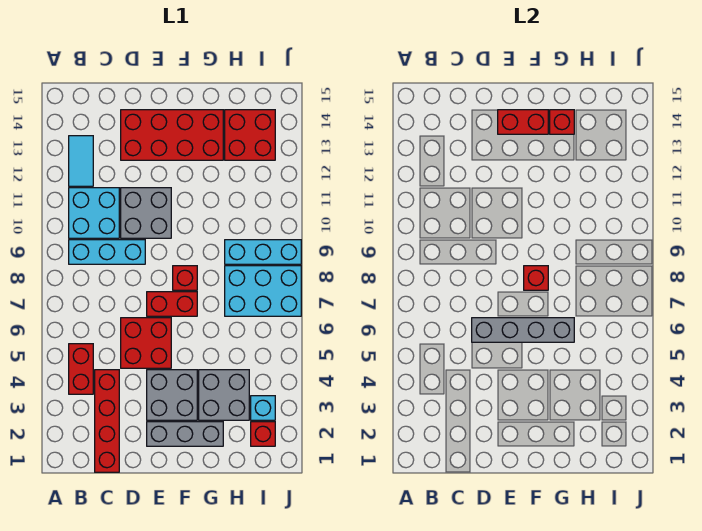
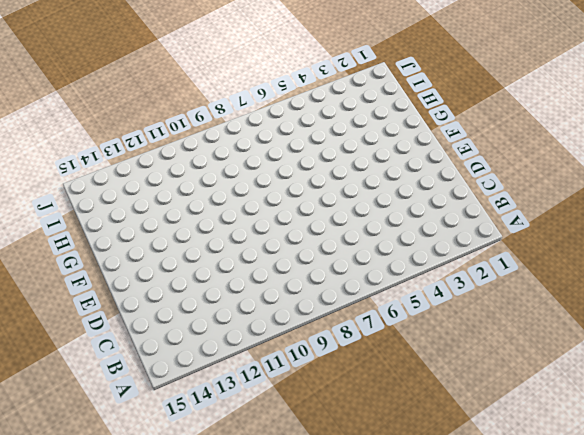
none -> red brick B4:B5 level 1
none -> cyan brick B9:D9 level 1
none -> cyan brick B10:C11 level 1

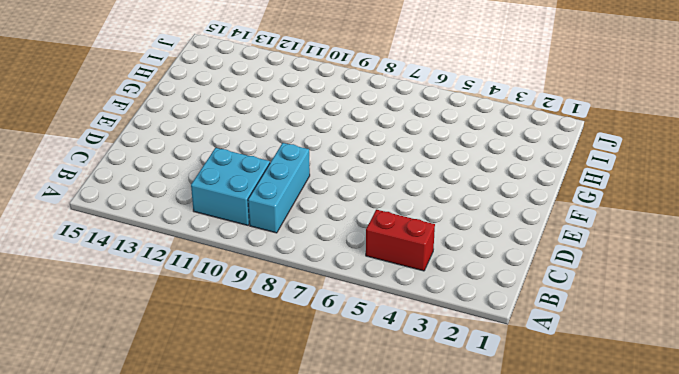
none -> cyan tile B12:B13 level 1
none -> red brick C1:C4 level 1
none -> red brick D5:E6 level 1

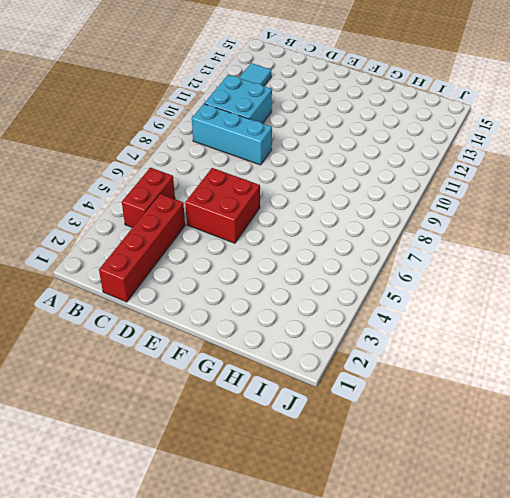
none -> grey brick D10:E11 level 1
none -> red brick D13:G14 level 1
none -> grey brick E2:G2 level 1

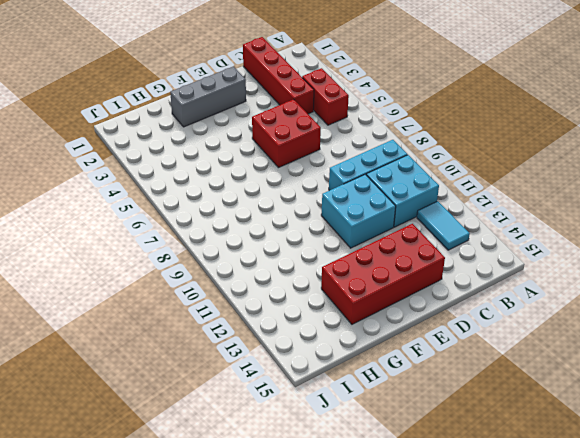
cyan brick D10:E11 level 1 -> grey brick D10:E11 level 1
none -> grey brick E3:F4 level 1
none -> red brick E7:F7 level 1
none -> red brick F8 level 1

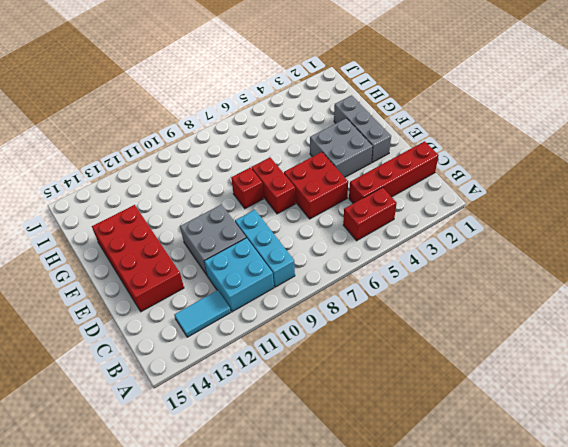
none -> grey brick G3:H4 level 1
none -> cyan brick H7:J8 level 1
none -> cyan brick H9:J9 level 1

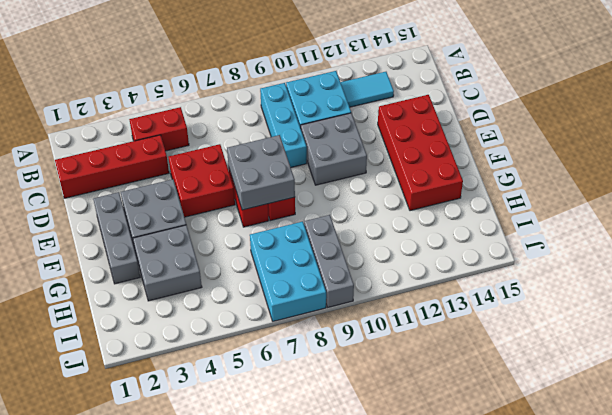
grey brick E7:F8 level 2 -> red brick F8 level 2
grey brick H9:J9 level 1 -> cyan brick H9:J9 level 1
none -> red brick H13:I14 level 1
none -> red brick I2 level 1
none -> cyan brick I3 level 1

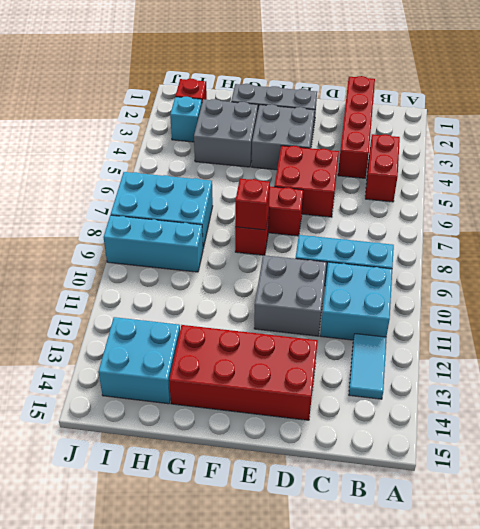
cyan brick H13:I14 level 1 -> red brick H13:I14 level 1
none -> grey brick D6:G6 level 2
none -> red brick E14:F14 level 2
none -> red brick G14 level 2

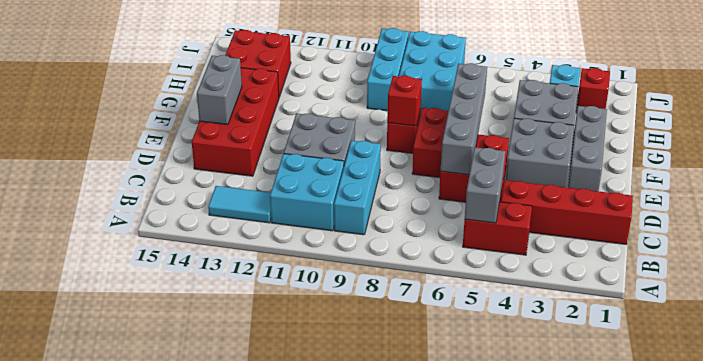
grey brick B5:C5 level 2 -> none
grey brick E14:F14 level 2 -> red brick E14:F14 level 2
none -> red brick G14 level 2

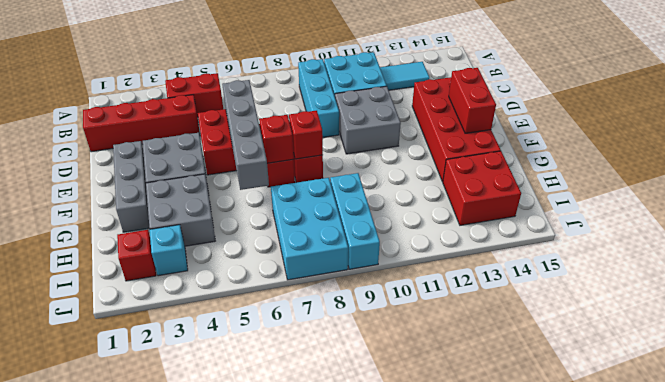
red brick F7 level 2 -> red brick G14 level 2

